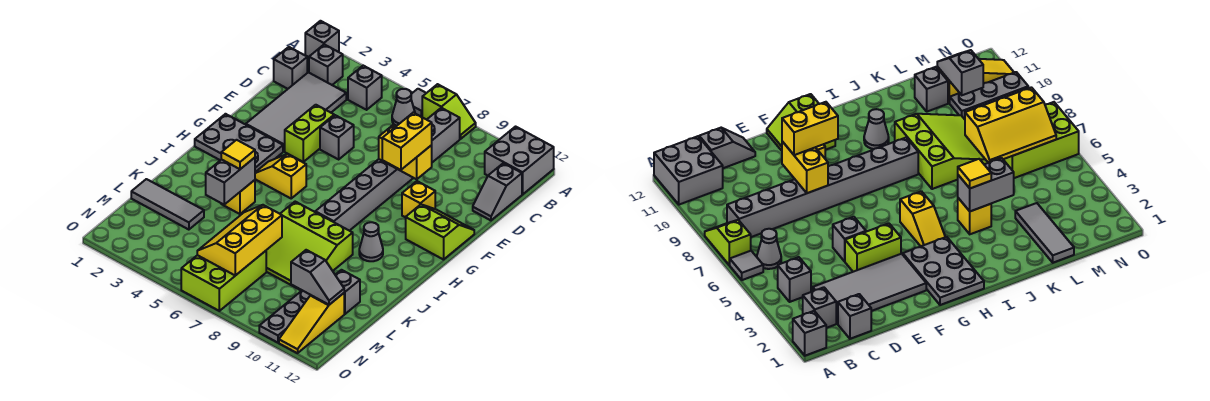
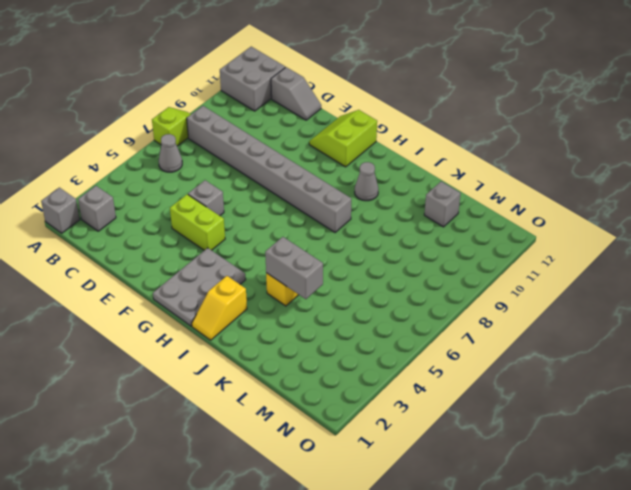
yellow slope I1:I2 level 1 top 2 -> yellow slope H4:H5 level 1 top 5
none -> grey tile A6 level 1
none -> grey brick B4 level 1
none -> grey brick C1 level 1
none -> grey tile C2:F3 level 1

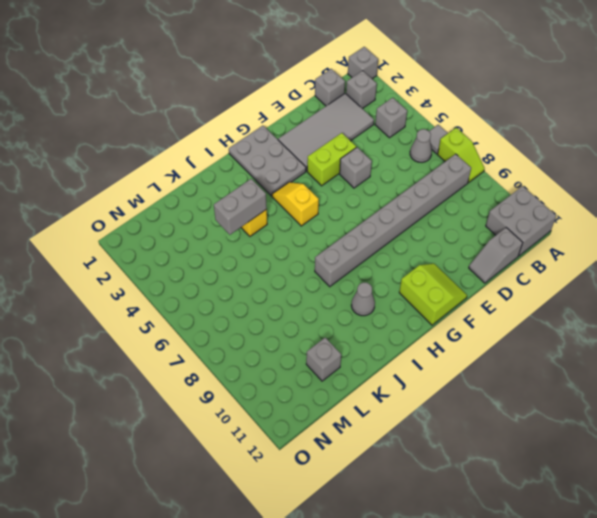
none -> yellow brick F10 level 1
none -> lime slope J7:L9 level 1 top J
none -> grey tile L1:L3 level 1
none -> lime brick M6:O7 level 1

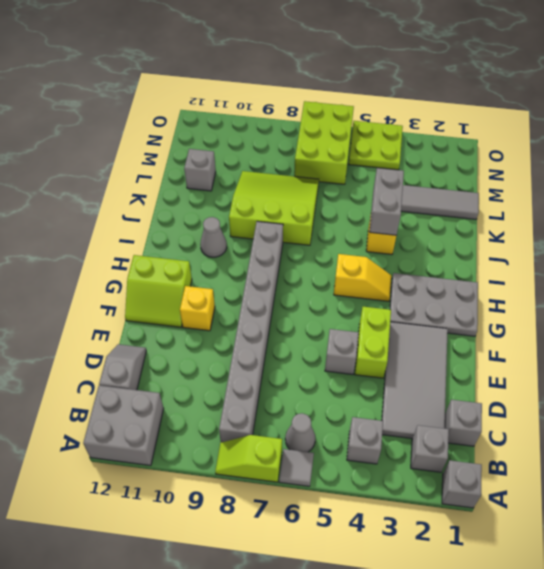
lime plate N4:O5 level 1 -> none
none -> grey plate M10:O10 level 1
none -> yellow slope M11:O11 level 1 top M
none -> yellow brick E8:E9 level 2
none -> yellow slope L6:N7 level 2 top 7

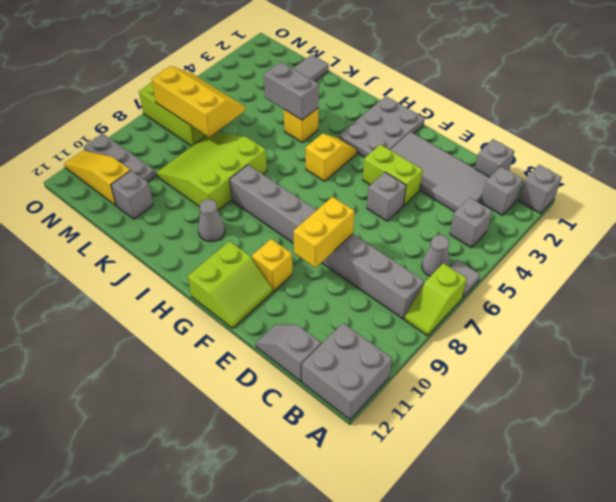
none -> grey slope M10:M11 level 2 top 10
none -> yellow brick E9:F9 level 3
none -> yellow tile J4 level 3

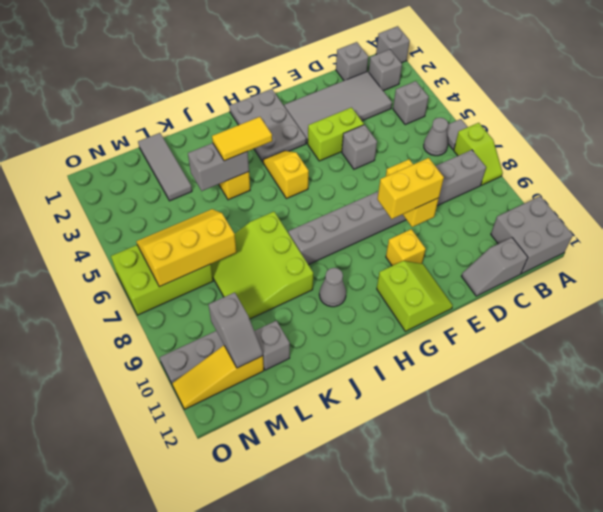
yellow tile I4:J4 level 3 -> yellow tile J4 level 3

